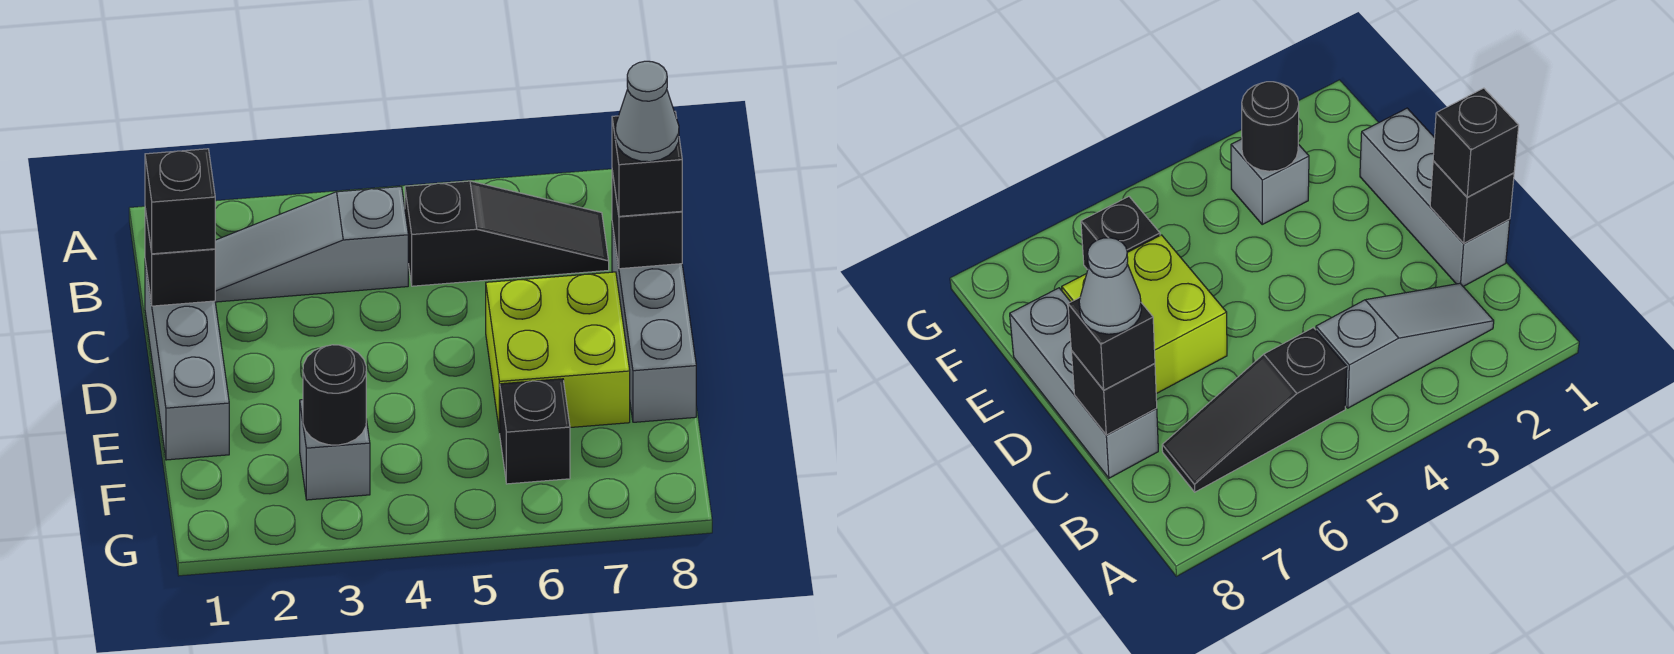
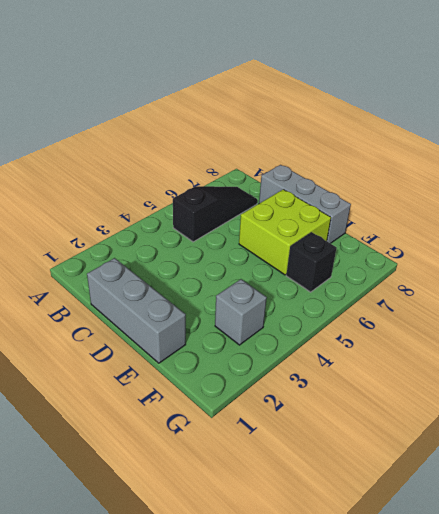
none -> grey slope B2:B4 level 1 top 4
none -> black brick C1 level 2
none -> black brick C8 level 2

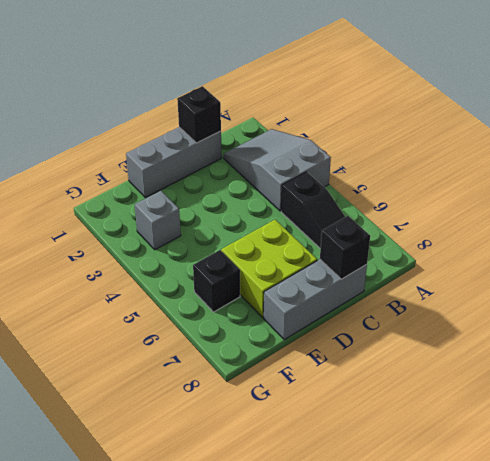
grey slope A2:B4 level 1 top 4 -> grey slope B2:B4 level 1 top 4
none -> black round brick F3 level 2
none -> black brick C1 level 3
none -> black brick C8 level 3

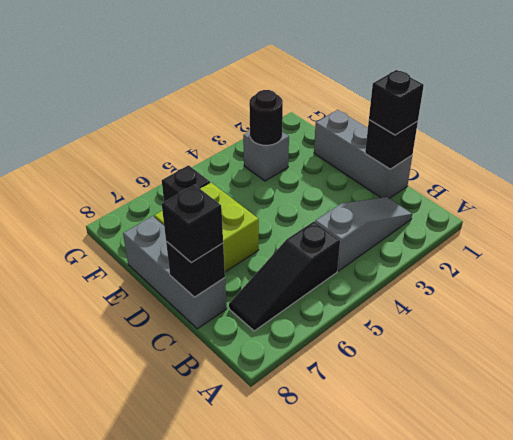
none -> grey cone C8 level 4

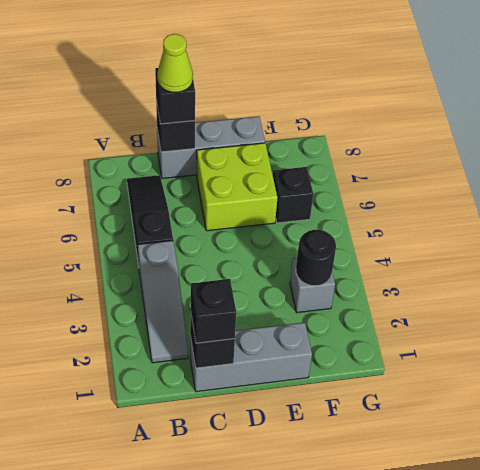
lime cone C8 level 4 -> grey cone C8 level 4

